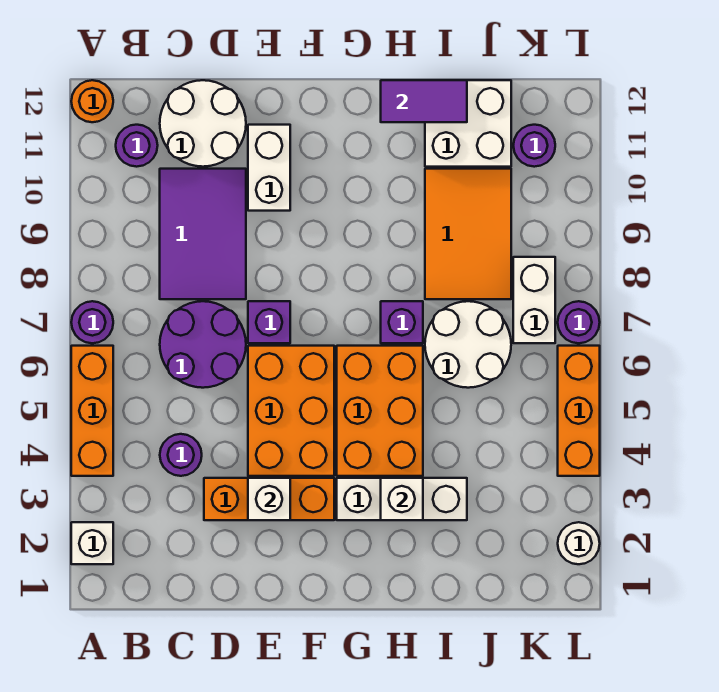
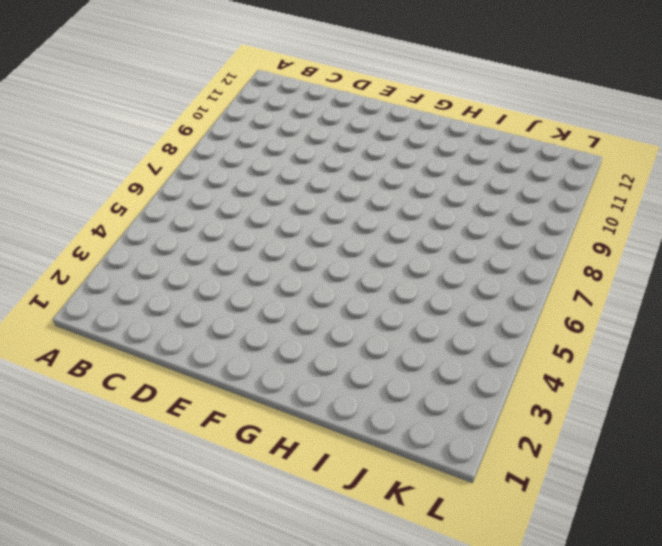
none -> white brick A2 level 1
none -> orange brick A4:A6 level 1
none -> purple round brick A7 level 1

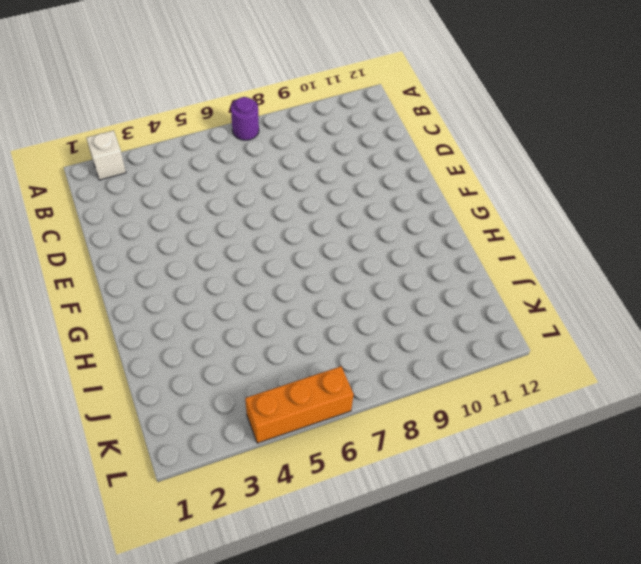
none -> orange brick A4:A6 level 1
none -> orange round brick A12 level 1
none -> purple round brick B11 level 1

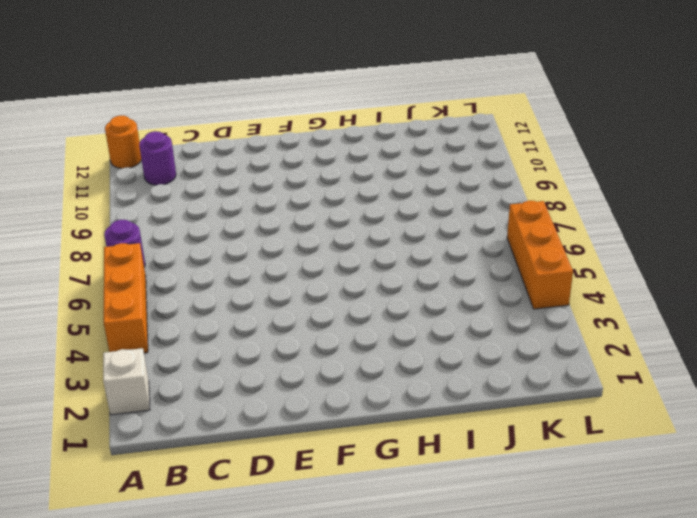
none -> purple round brick C4 level 1
none -> purple round brick C6:D7 level 1
none -> purple tile C8:D10 level 1

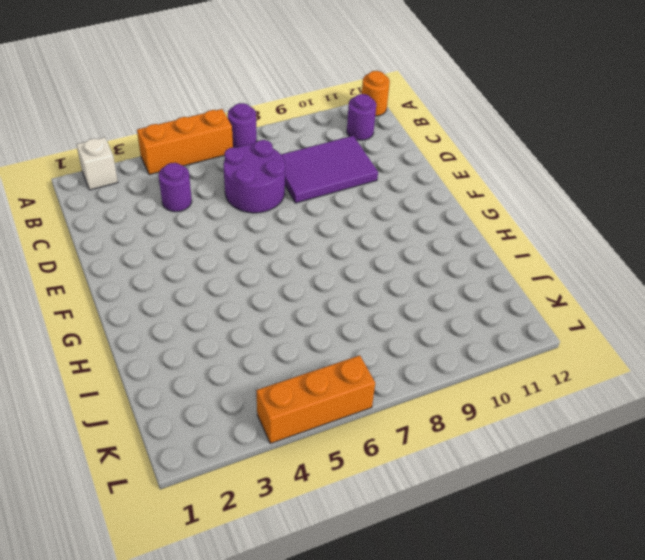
none -> white round brick C11:D12 level 1
none -> orange brick D3:F3 level 1
none -> orange brick E4:F6 level 1

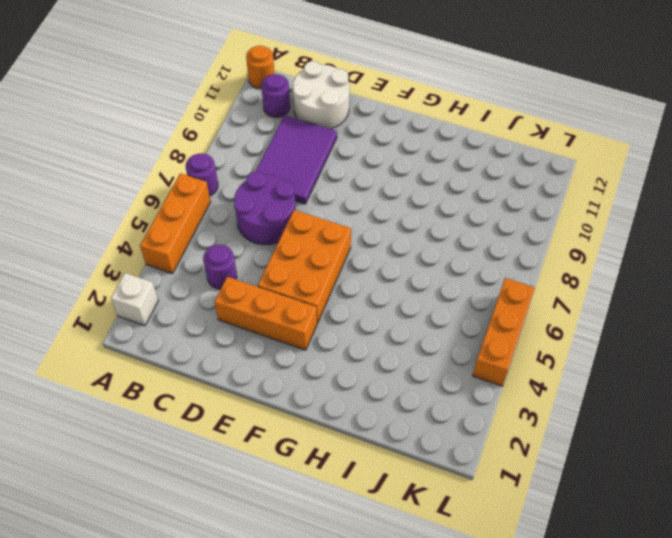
none -> purple brick E7 level 1
none -> white brick E10:E11 level 1
none -> white brick G3:I3 level 1

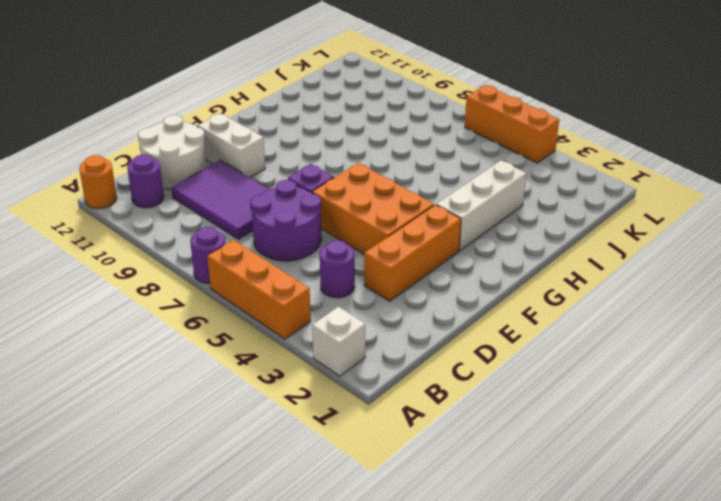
none -> orange brick G4:H6 level 1
none -> purple brick H7 level 1
none -> white round brick I6:J7 level 1

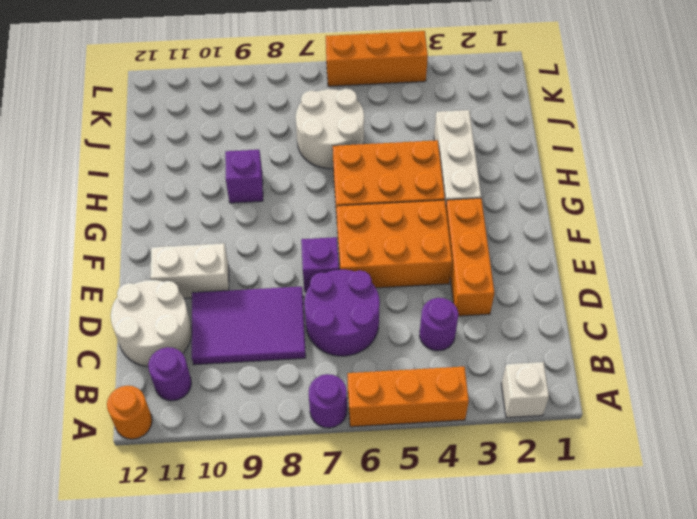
purple brick H9 level 1 -> purple brick H7 level 1
none -> orange tile I8:J10 level 1
none -> white brick I11:J12 level 1
none -> white brick K7:K8 level 1

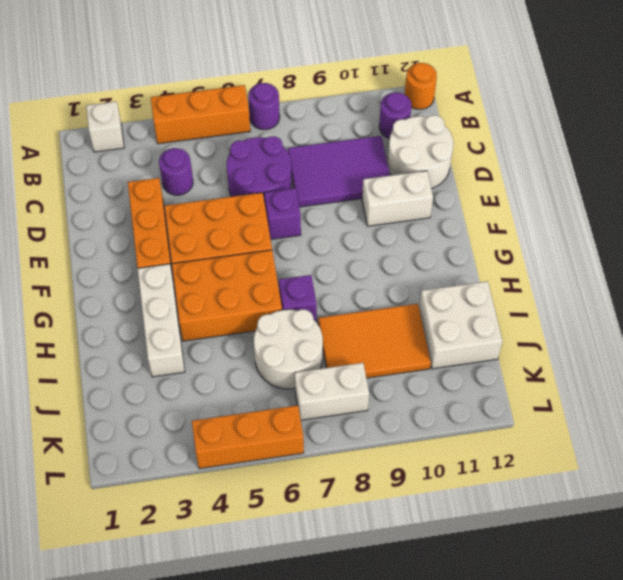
none -> purple round brick K11 level 1
none -> white round brick L2 level 1
none -> purple round brick L7 level 1

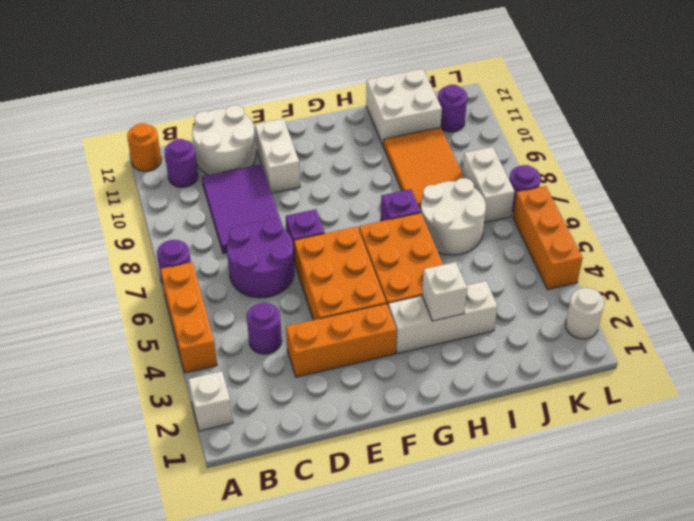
none -> white brick E3 level 2
none -> purple tile H12:I12 level 2

